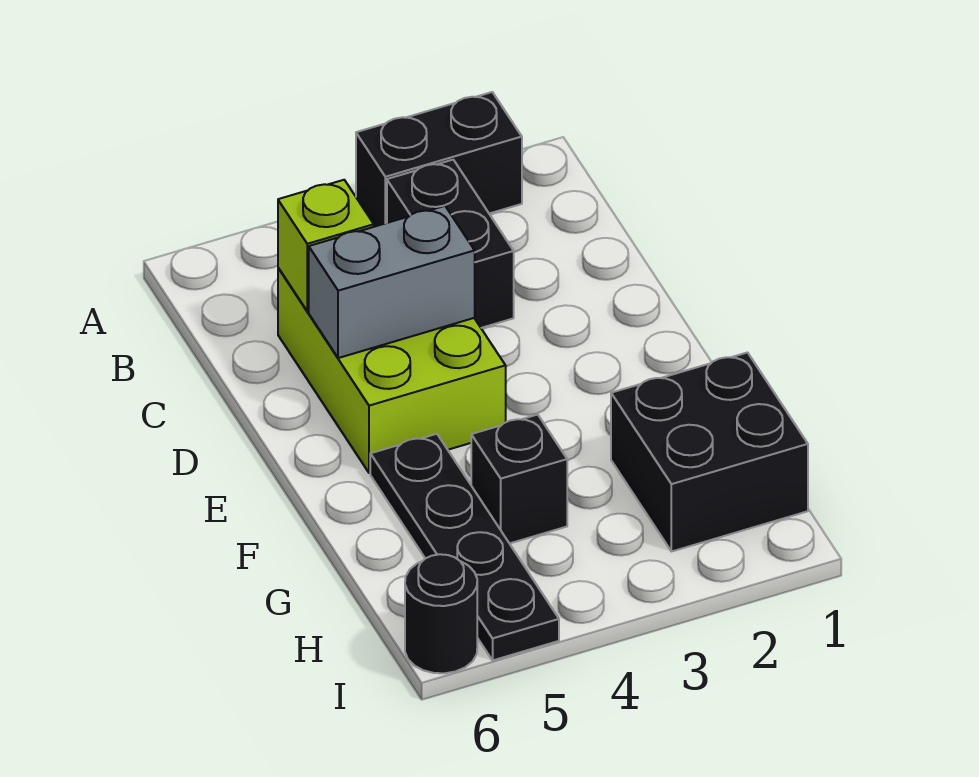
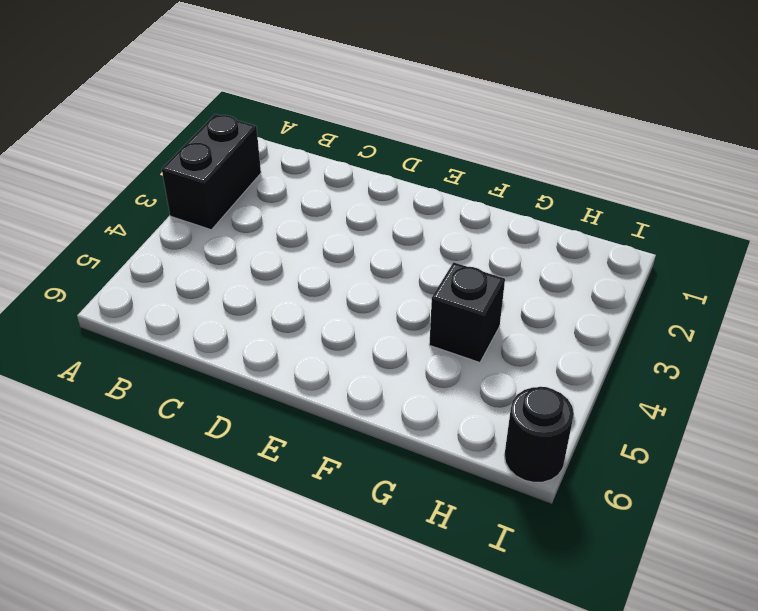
none -> black brick B3:C3 level 1
none -> lime brick C4:E5 level 1

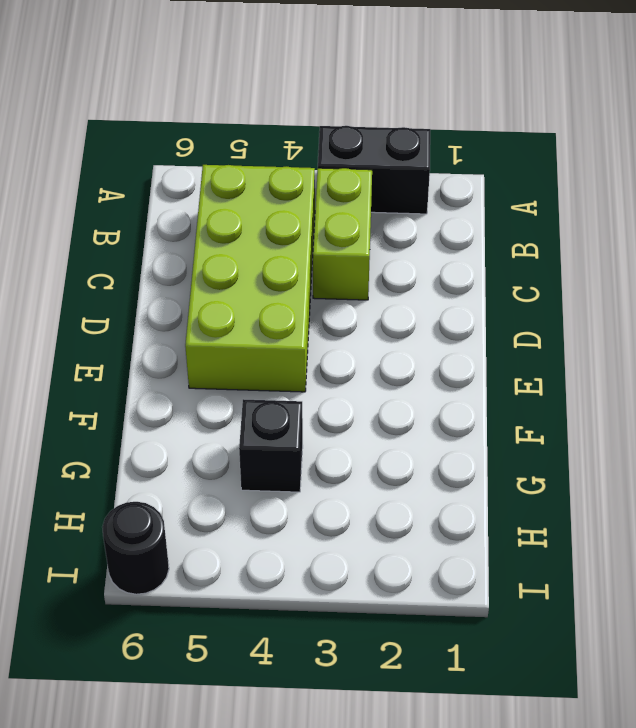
lime brick B3:C3 level 1 -> black brick B3:C3 level 1
lime brick B4:E5 level 1 -> lime brick C4:E5 level 1
none -> black plate F5:I5 level 1
none -> black brick G1:H2 level 1

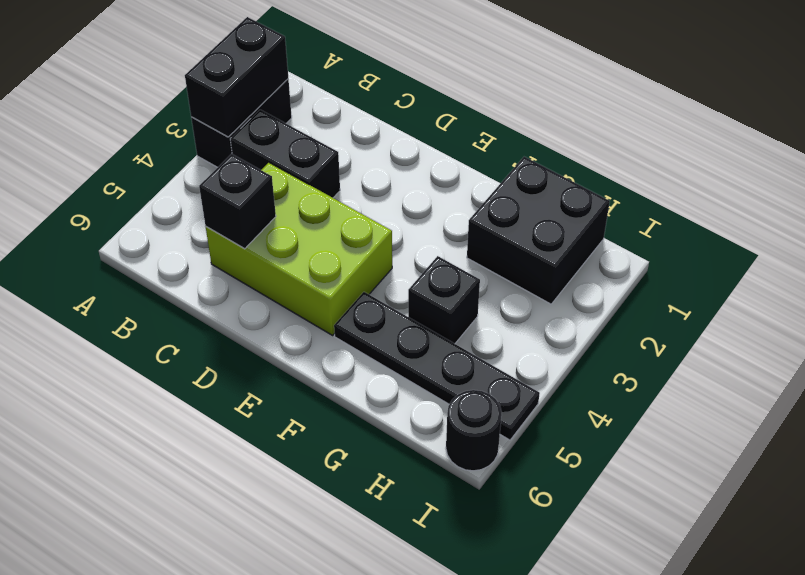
black brick A2:A3 level 2 -> none
black brick C5 level 2 -> lime brick C5 level 2
none -> grey brick D4:D5 level 2

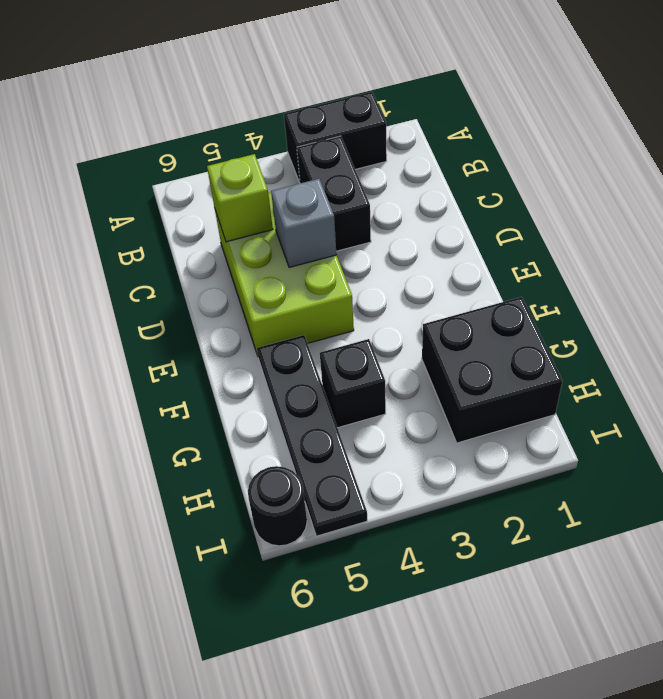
grey brick D4 level 2 -> grey brick D4:D5 level 2

